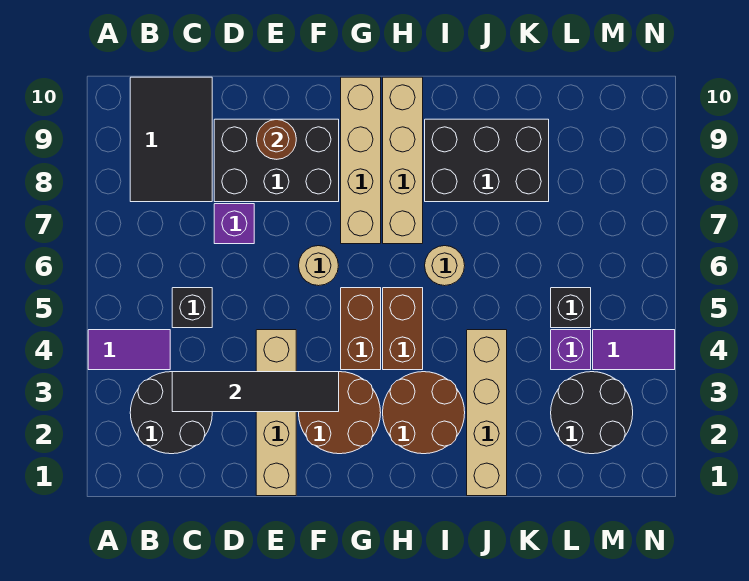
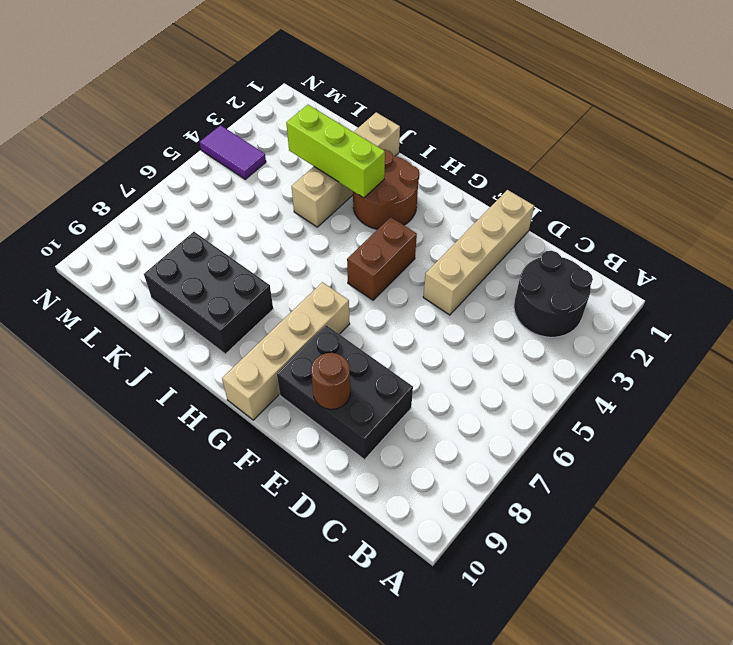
lime brick I3:K3 level 2 -> none
none -> purple tile A4:B4 level 1
none -> black tile B8:C10 level 1
none -> black brick C5 level 1

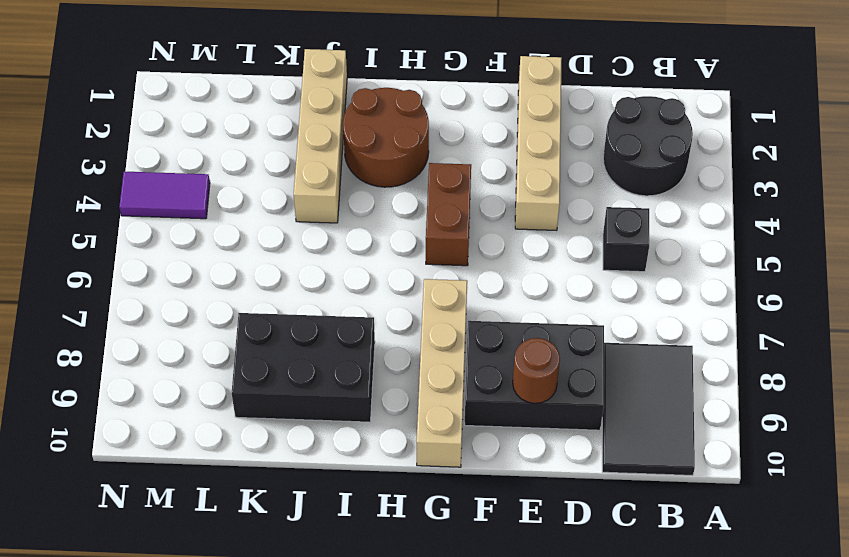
none -> purple tile A4:B4 level 1
none -> purple brick D7 level 1
none -> brown round brick F2:G3 level 1

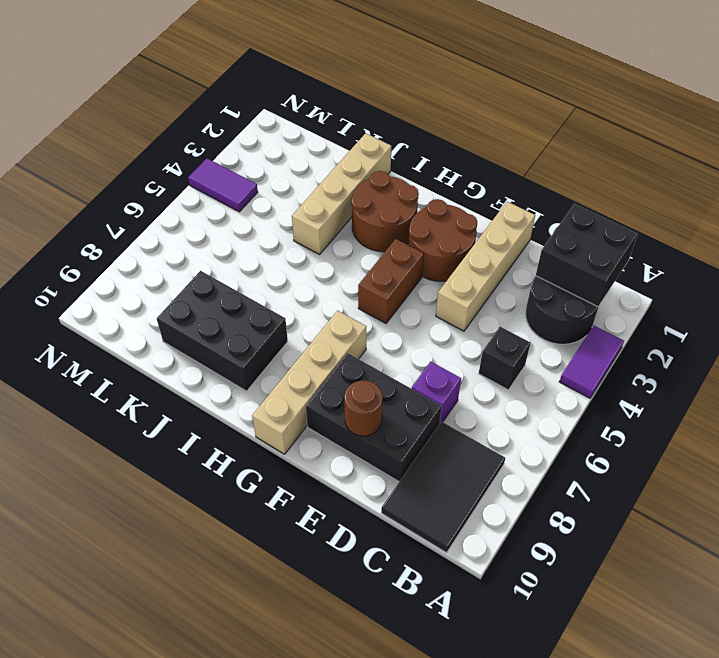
purple tile A3:A4 level 1 -> purple tile A4:B4 level 1
black brick B1:C2 level 2 -> none
none -> tan round brick F6 level 1
none -> brown brick H4:H5 level 1
none -> tan brick H7:H10 level 1

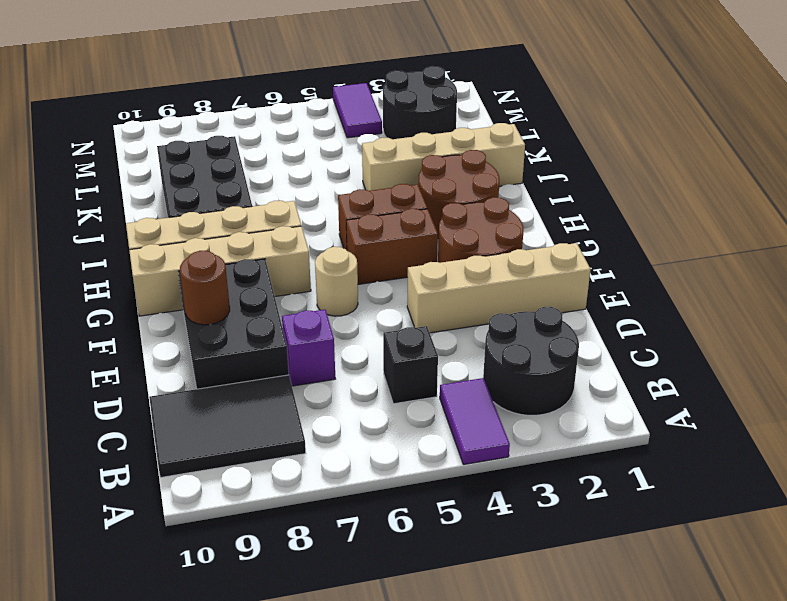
none -> tan round brick I6 level 1
none -> purple brick L4 level 1
none -> black brick L5 level 1

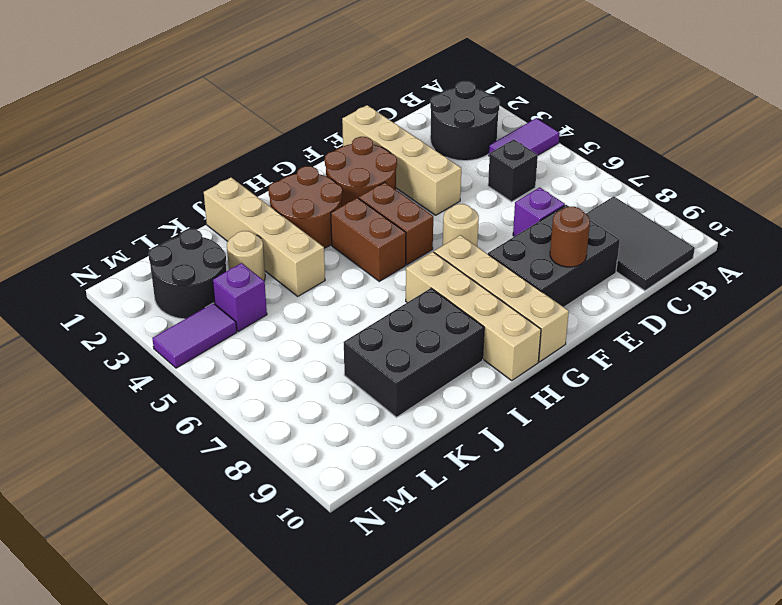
tan round brick K3 level 1 -> tan round brick I6 level 1
none -> black brick L5 level 1
none -> black tile C3:F3 level 2

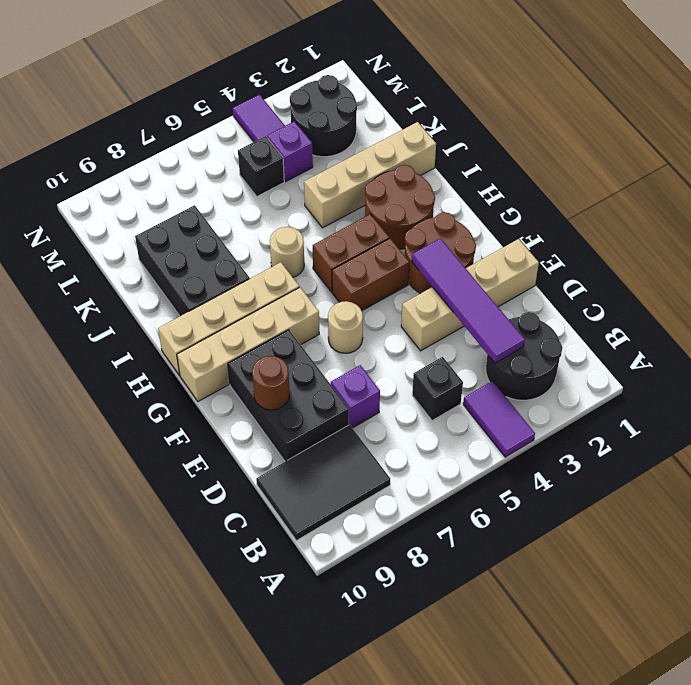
purple tile C3:F3 level 2 -> black tile C3:F3 level 2

